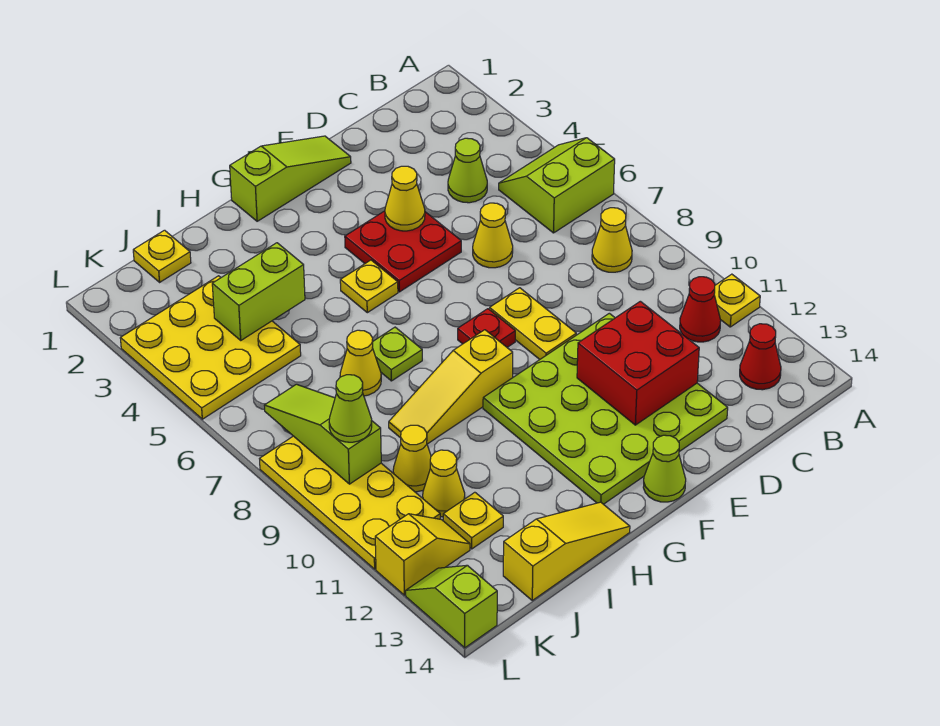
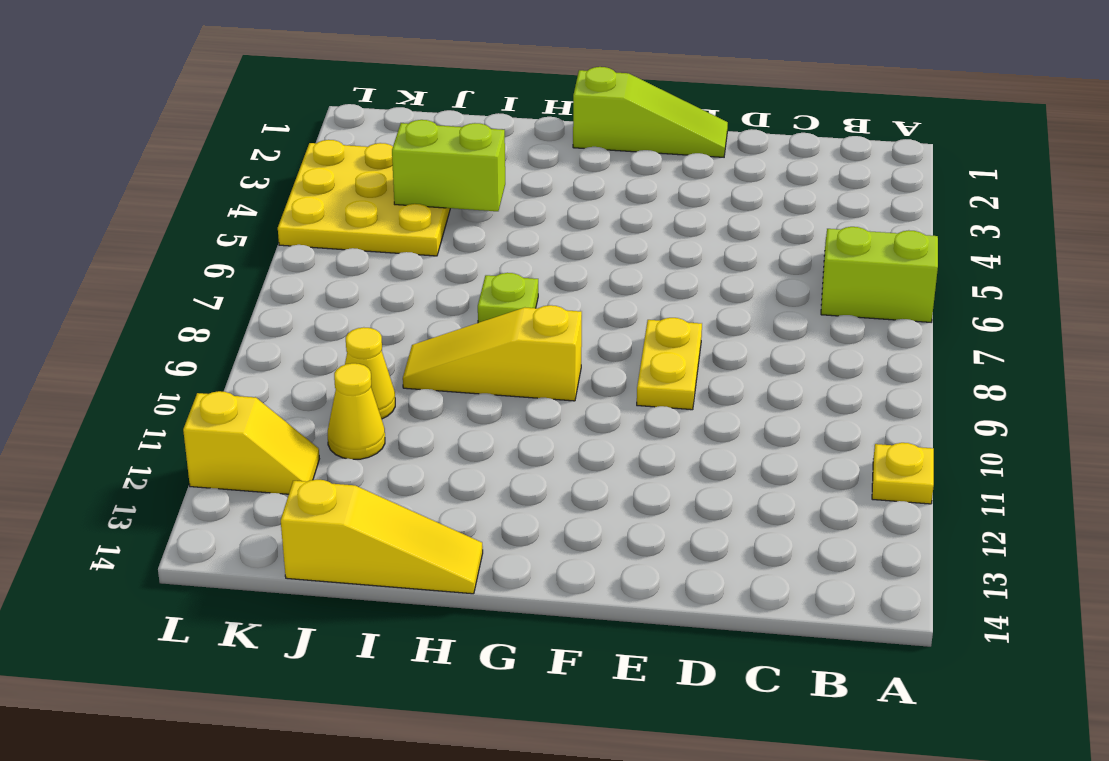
none -> yellow cone B8 level 1
none -> red cone B11 level 1
none -> red cone B13 level 1
none -> lime cone C4 level 1

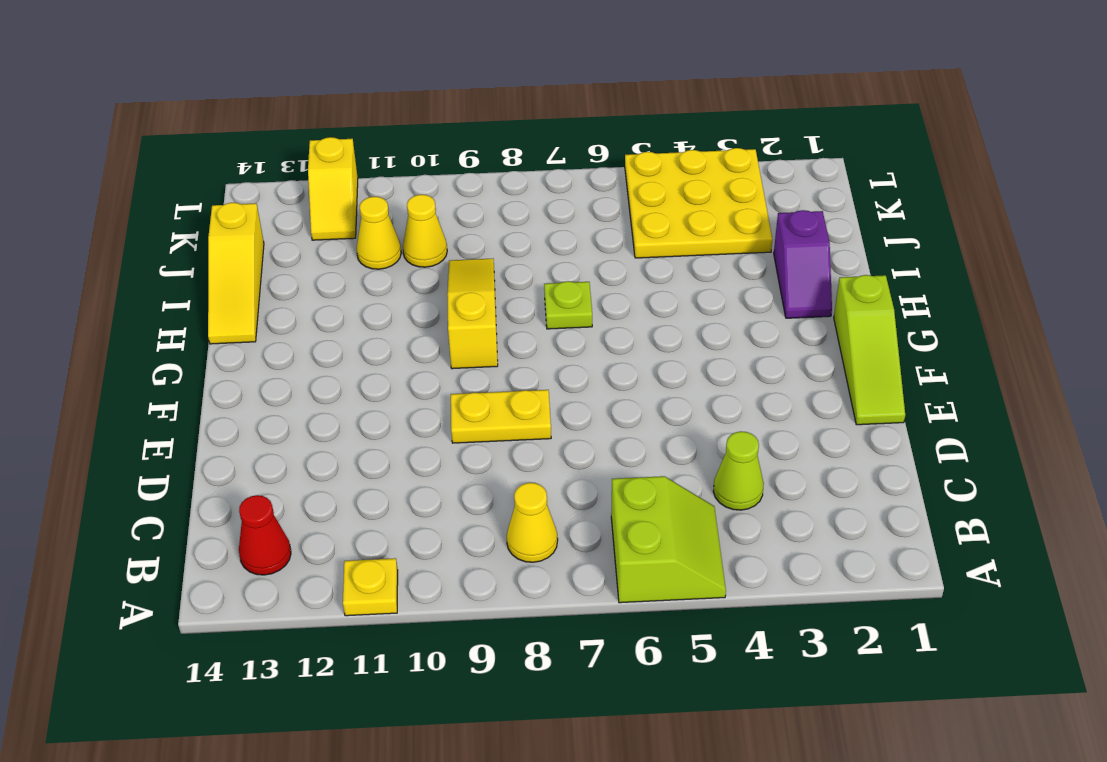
purple slope H2:I2 level 1 top I -> none
none -> red cone B11 level 1
none -> yellow cone D6 level 1
none -> lime plate D10:G13 level 1
none -> red plate E4:F5 level 1

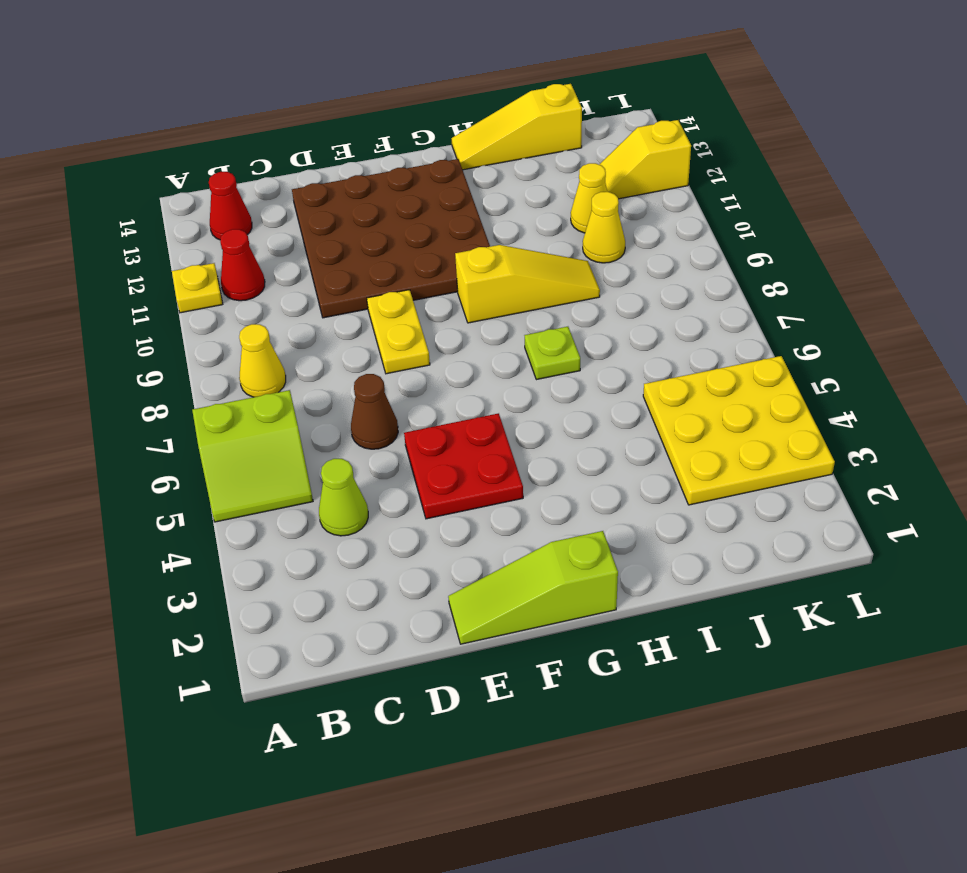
brown cone D6 level 1 -> yellow cone D6 level 1
brown plate D10:G13 level 1 -> lime plate D10:G13 level 1
none -> red plate F8 level 1
none -> lime cone F14 level 1
none -> yellow plate G5 level 1
none -> yellow cone I7 level 1

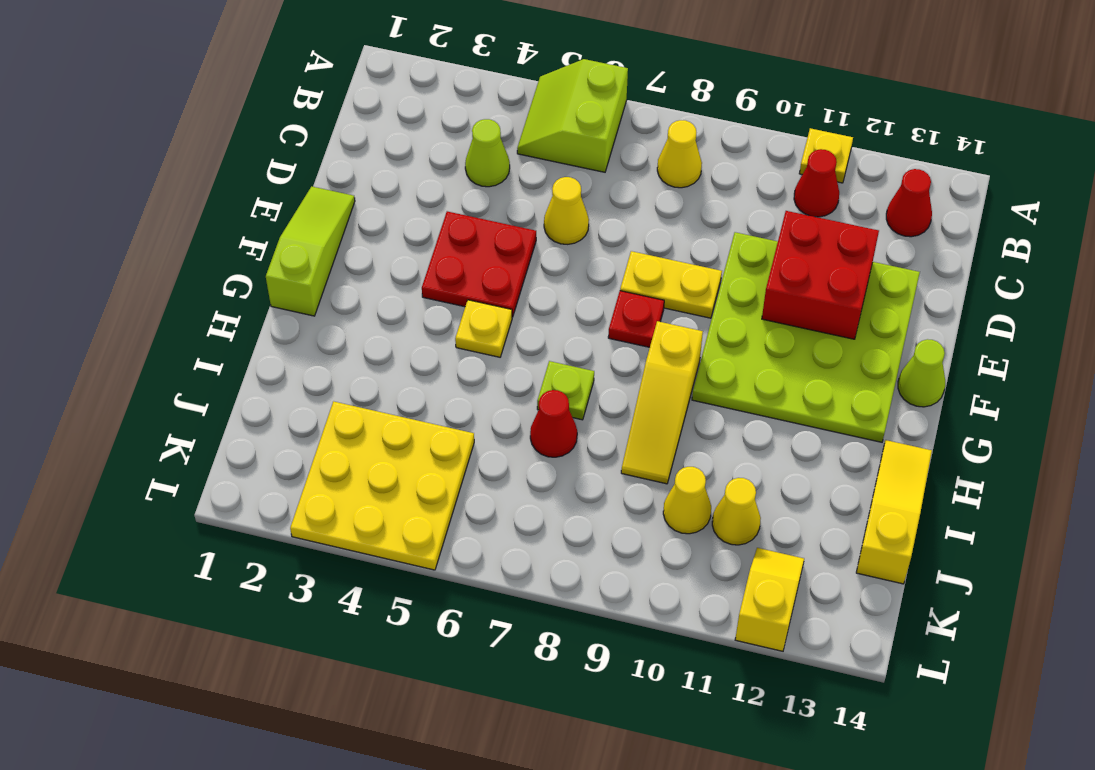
red cone I7 level 1 -> yellow cone I7 level 1
none -> yellow plate J1 level 1
none -> yellow plate J12 level 1
none -> yellow plate K8:L11 level 1
none -> lime slope L13:L14 level 1 top 14

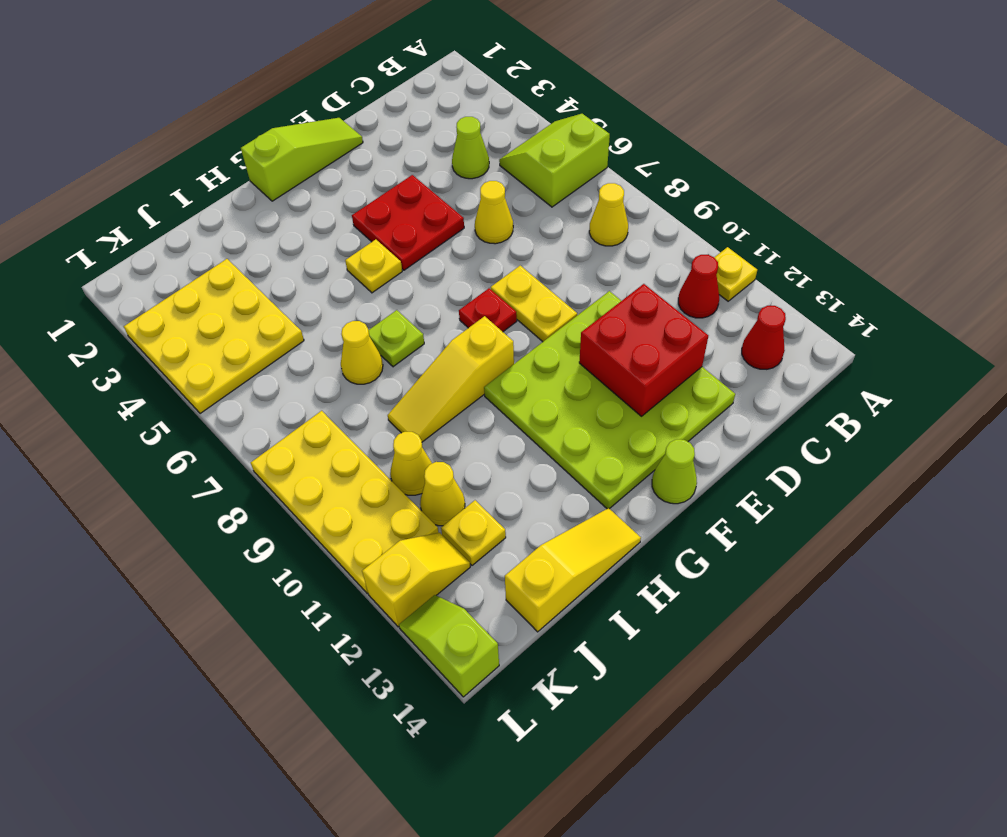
none -> yellow plate J1 level 1
none -> yellow cone E4 level 2
none -> lime brick I4:J4 level 2
none -> lime slope K7:K9 level 2 top 9

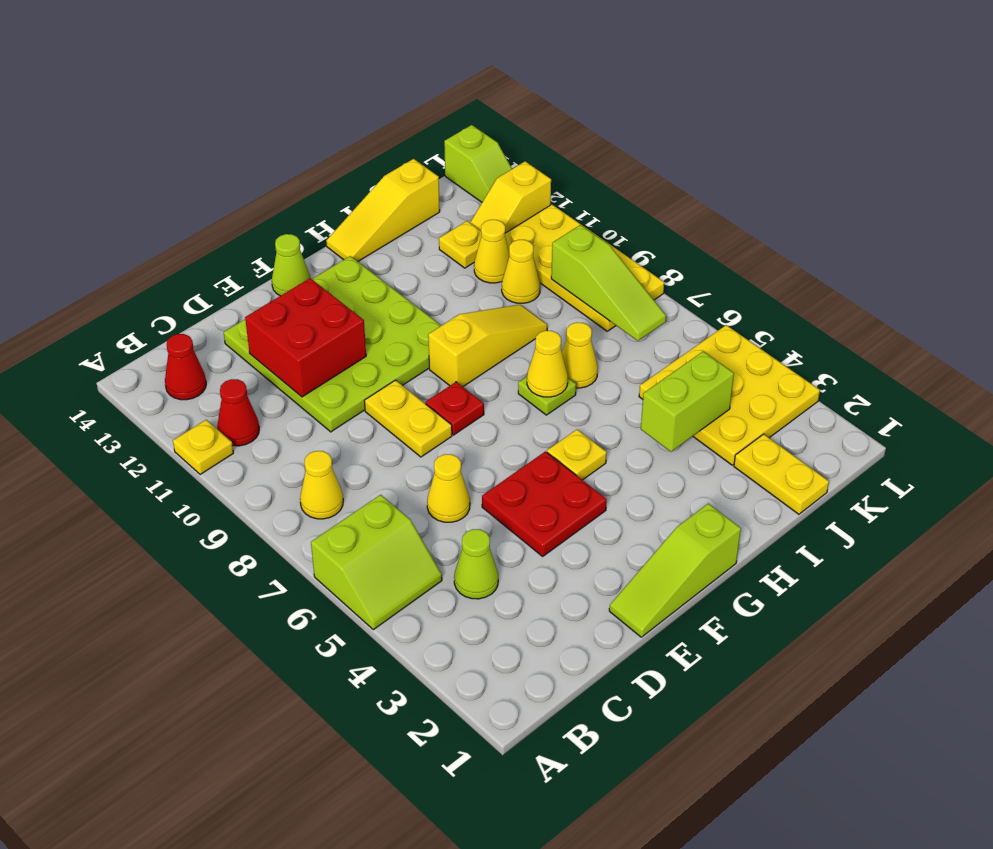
yellow cone H7 level 2 -> yellow cone E4 level 2
yellow plate J1:J2 level 1 -> yellow plate J1 level 1
none -> lime cone K9 level 3

